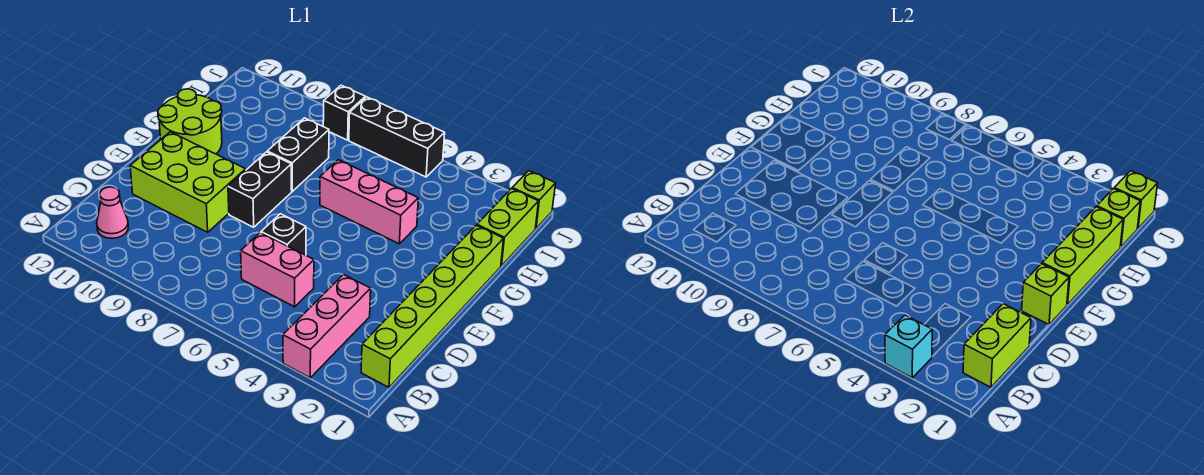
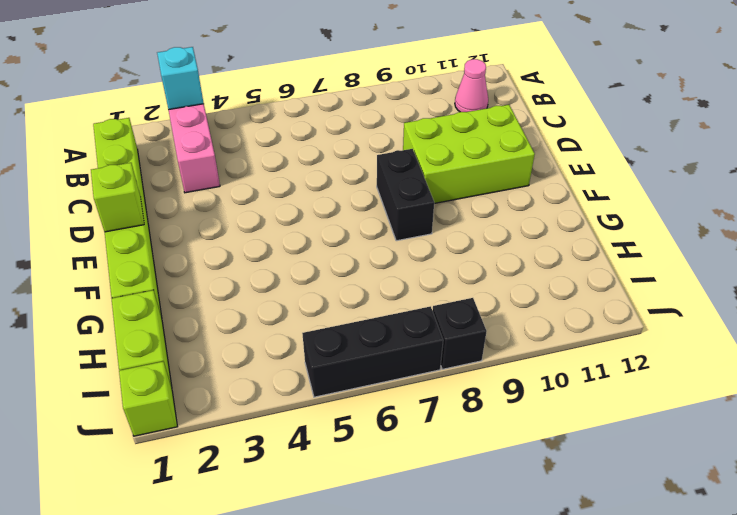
none -> pink brick C5:C6 level 1
none -> black brick D6 level 1
none -> lime round brick F11:G12 level 1

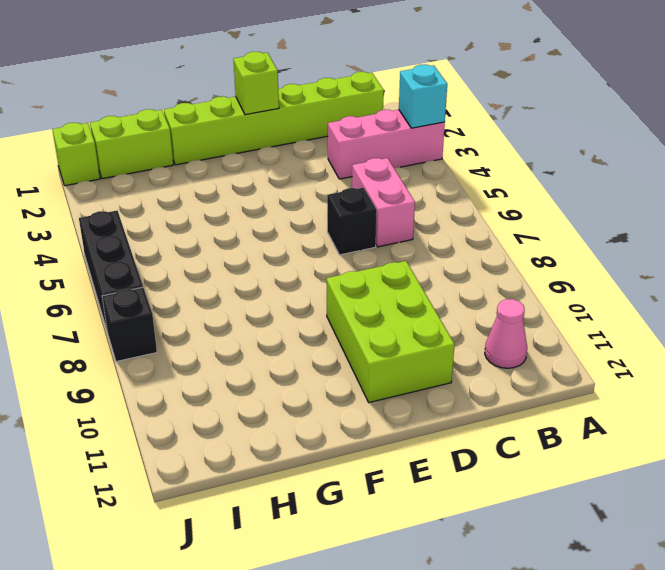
none -> black brick E8:F8 level 1
none -> lime round brick F11:G12 level 1
none -> pink brick G4:G6 level 1

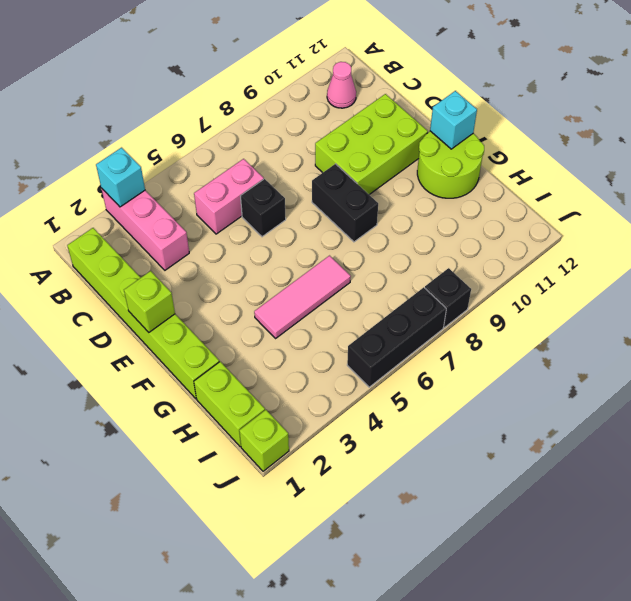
cyan brick F12 level 2 -> none
pink tile G4:G6 level 1 -> pink brick G4:G6 level 1
none -> black brick G8:H8 level 1
none -> lime brick B1:C1 level 2
none -> lime brick F1:H1 level 2

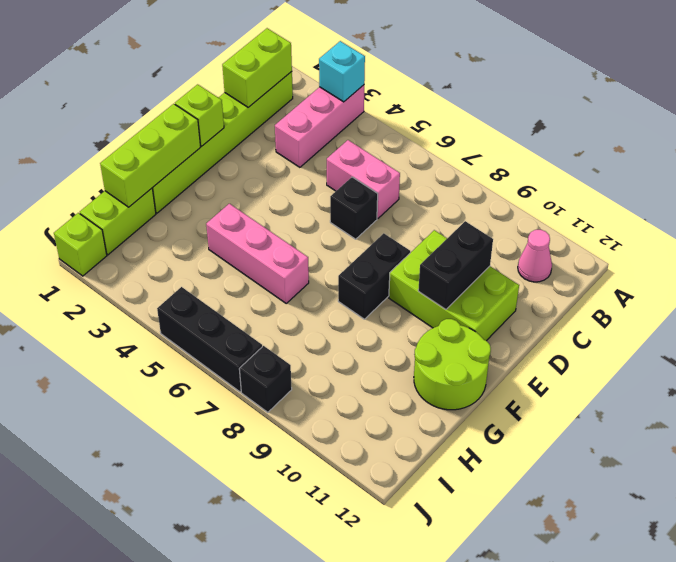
black brick D10:E10 level 2 -> black brick G8:H8 level 1
none -> lime brick I1 level 2
none -> lime brick J1 level 2

